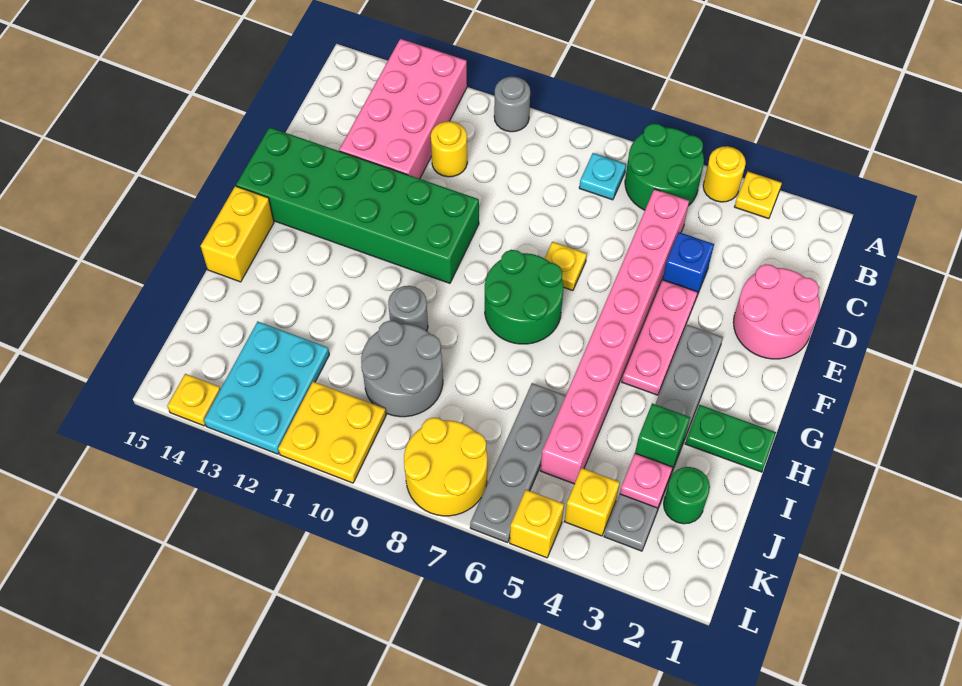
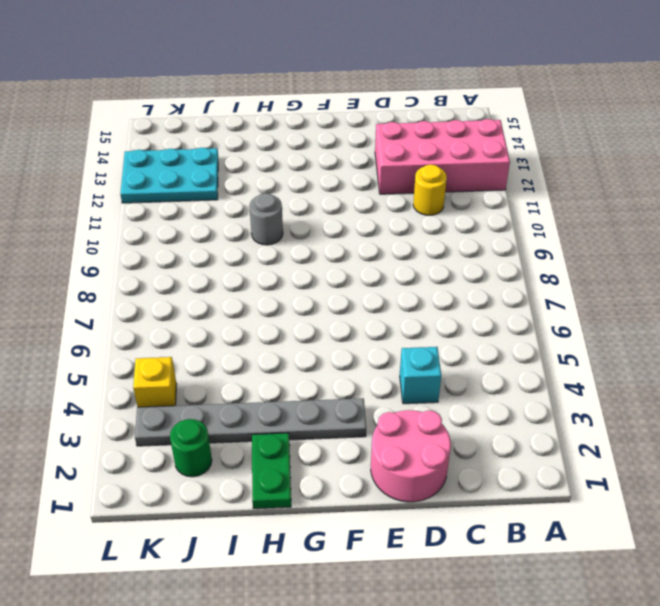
cyan brick D4 level 1 -> blue brick D4 level 1
none -> yellow plate A3 level 1
none -> yellow round brick A4 level 1
none -> green round brick A5:B6 level 1

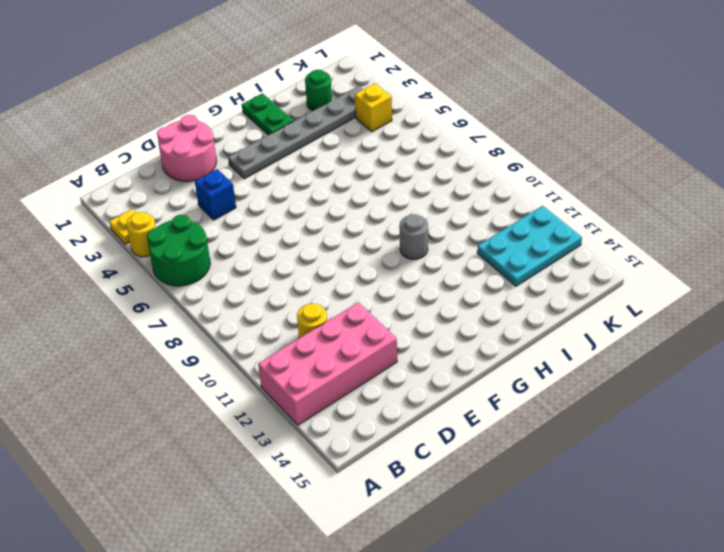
none -> grey round brick A10 level 1
none -> cyan plate B7 level 1
none -> pink brick C5:J5 level 1

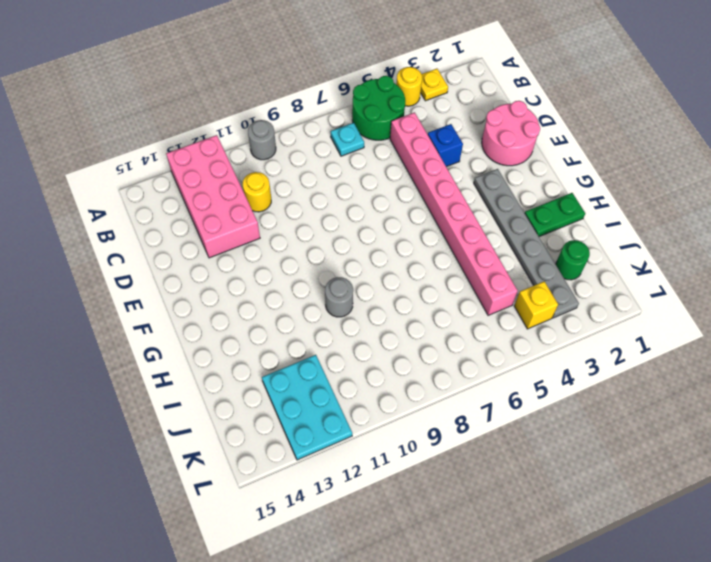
none -> pink plate E4:G4 level 1
none -> yellow plate E7 level 1
none -> green brick E10:F15 level 1

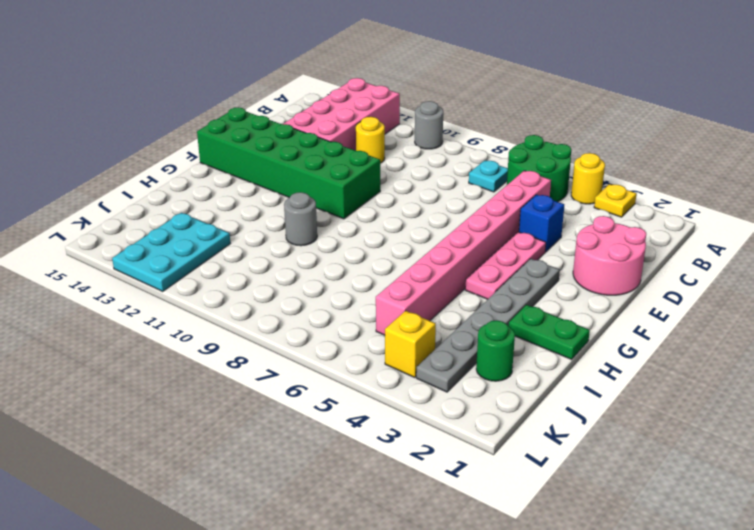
none -> yellow plate E7 level 1
none -> green round brick F7:G8 level 1
none -> yellow brick G15:H15 level 1

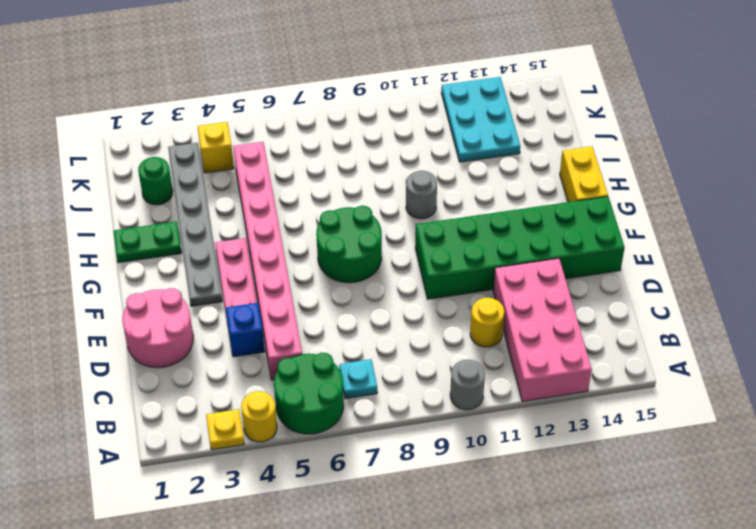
none -> yellow plate E7 level 1
none -> grey plate I6:L6 level 1
none -> grey round brick I9:J10 level 1

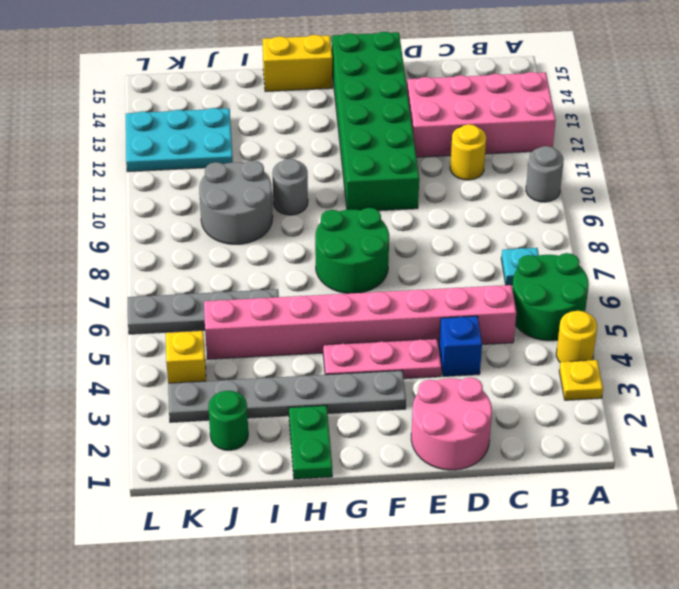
none -> yellow plate E7 level 1
none -> yellow round brick K7:L8 level 1
none -> yellow plate K10:L11 level 1

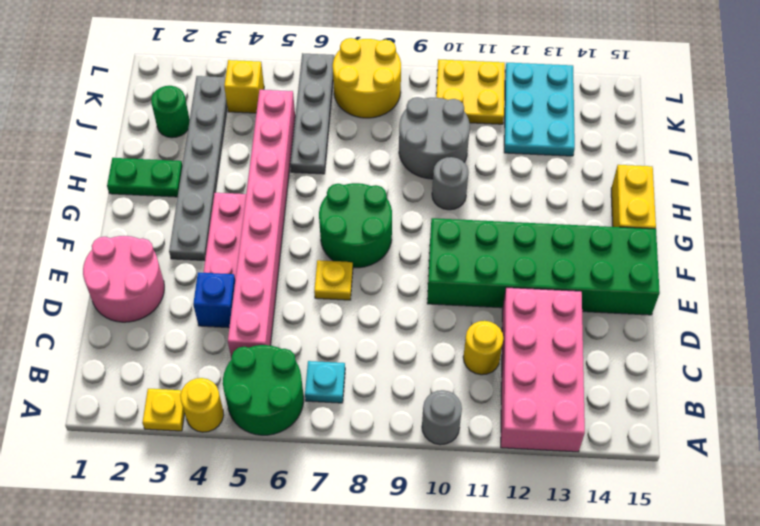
none -> yellow brick L5 level 1
none -> yellow plate L14 level 1
none -> green brick I3 level 2

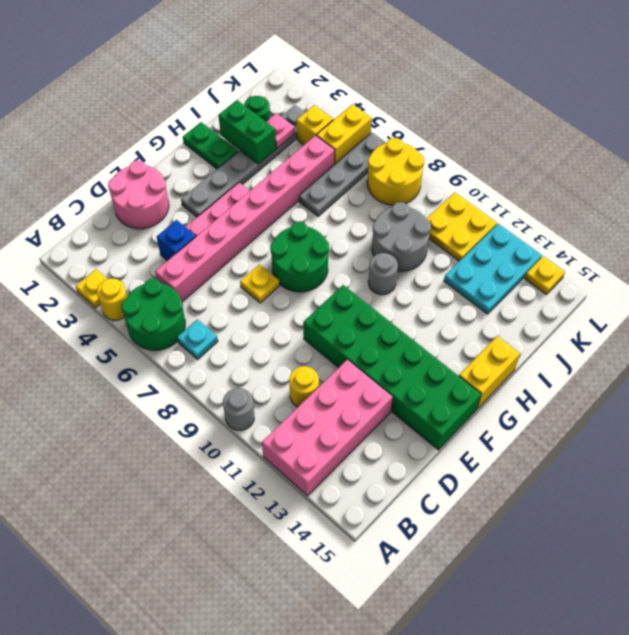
green brick I2:I3 level 2 -> green brick I3 level 2
yellow brick K5:L5 level 1 -> yellow brick L5 level 1

